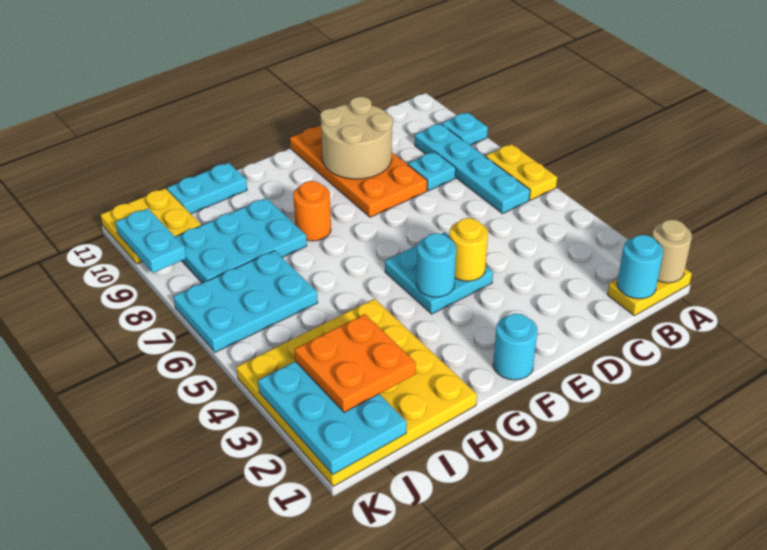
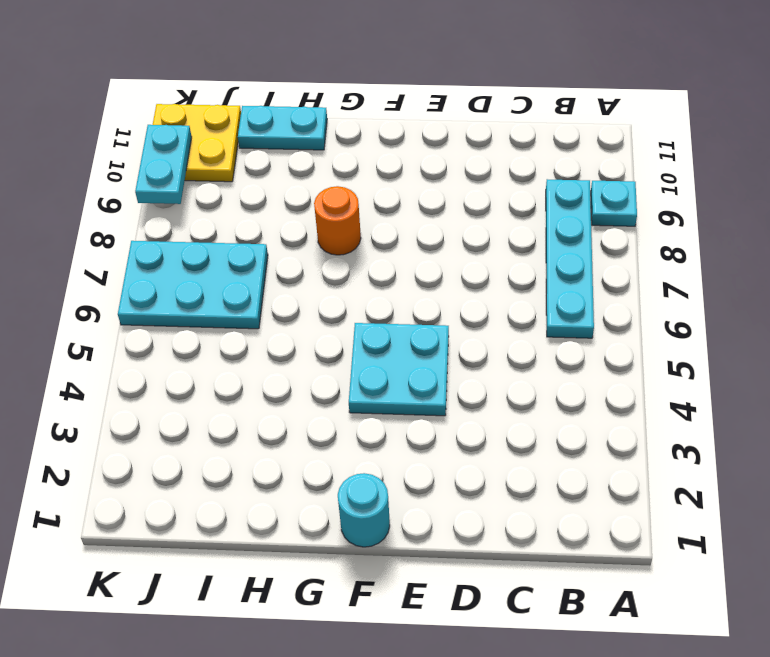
none -> yellow plate A1:B1 level 1
none -> yellow plate A6:A7 level 1
none -> cyan plate C8 level 1

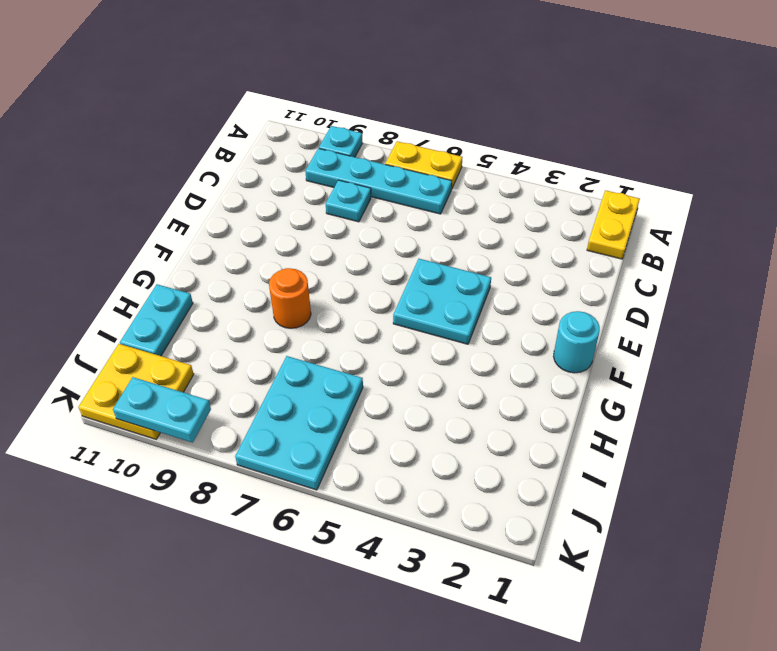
none -> orange plate D8:E11 level 1
none -> yellow plate H1:K4 level 1
none -> cyan plate H8:J9 level 1

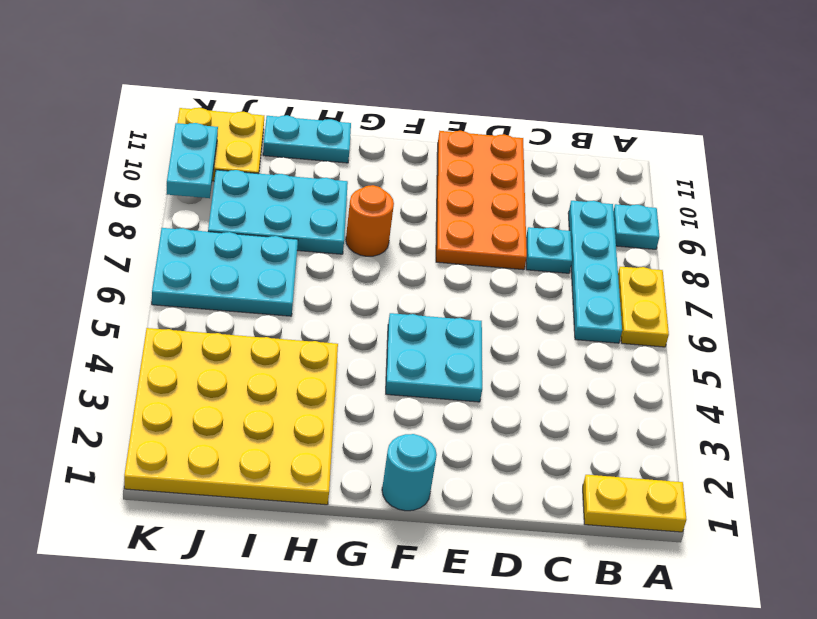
none -> tan round brick A1 level 2
none -> cyan round brick B1 level 2
none -> tan round brick D9:E10 level 2

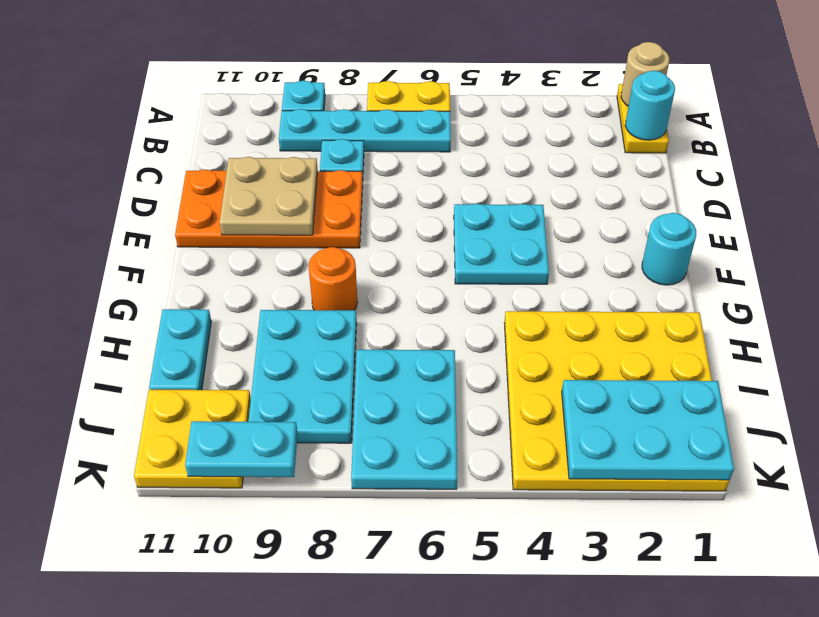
tan plate D9:E10 level 2 -> tan round brick D9:E10 level 2
none -> yellow round brick E4 level 2
none -> cyan round brick F4 level 2
none -> orange plate I2:J3 level 3

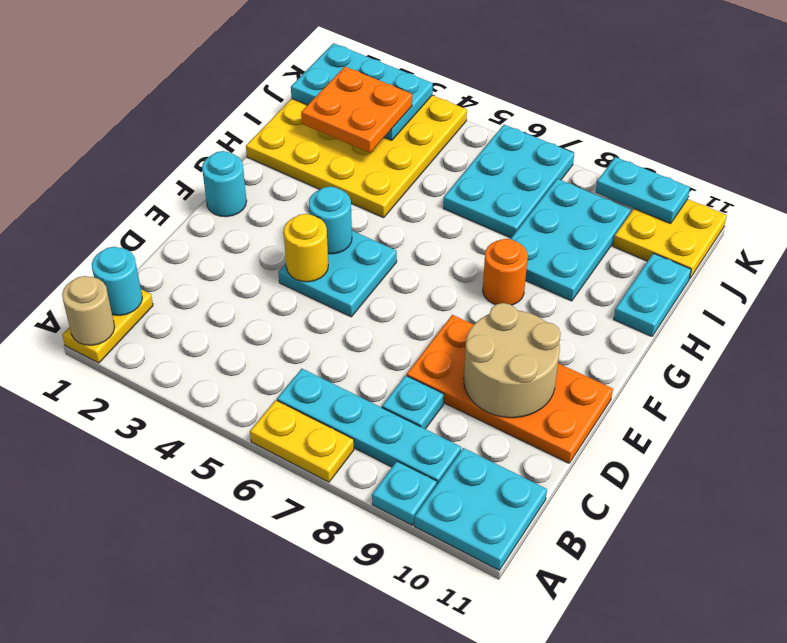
cyan plate A10:B11 level 1 -> none

